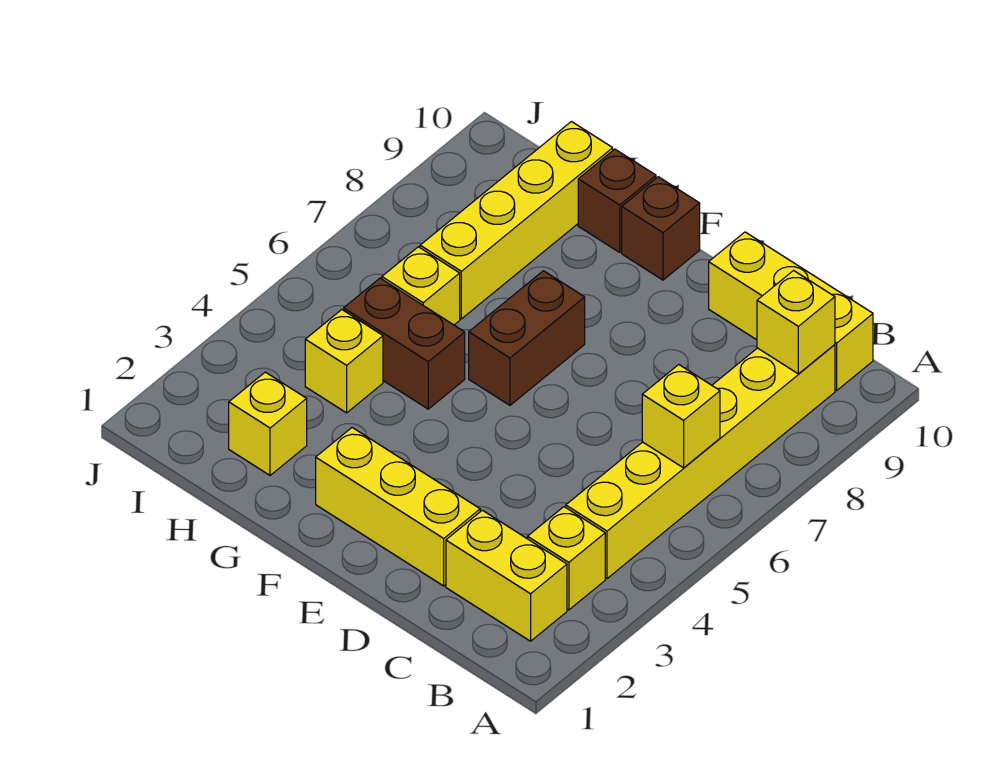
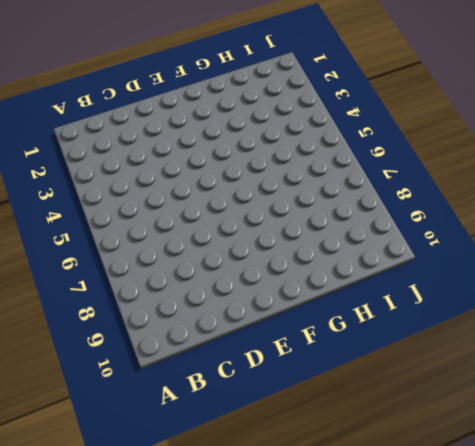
none -> yellow brick B2:C2 level 1
none -> yellow brick B3 level 1
none -> yellow brick B4:B9 level 1

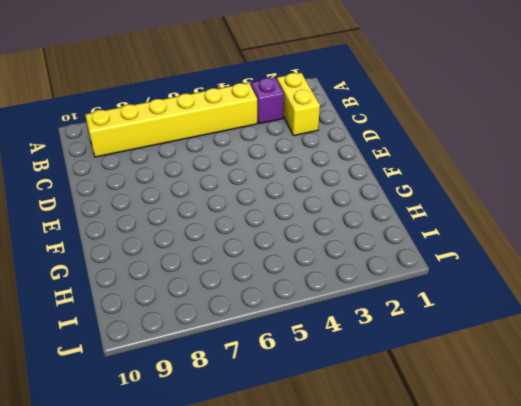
purple brick B3 level 1 -> yellow brick B3 level 1
none -> yellow brick B10:D10 level 1
none -> yellow brick D2:F2 level 1
none -> brown brick F6:F7 level 1

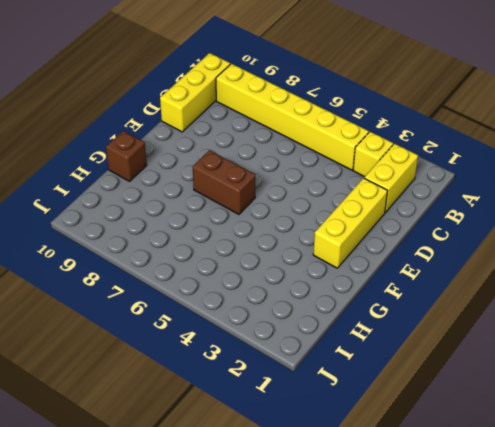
none -> brown brick F10 level 1
none -> brown brick G5:H5 level 1
none -> yellow brick H2 level 1

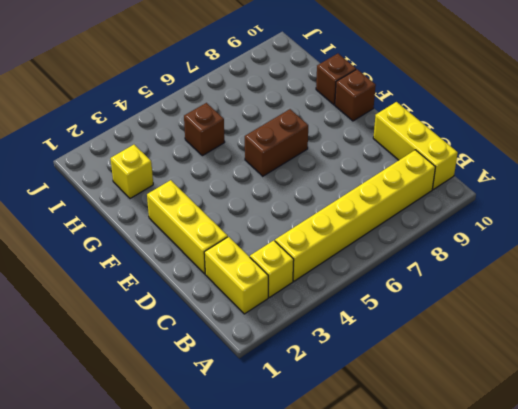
brown brick H5 level 1 -> brown brick G5:H5 level 1
none -> yellow brick H4 level 1
none -> yellow brick H6 level 1
none -> yellow brick H7:H10 level 1

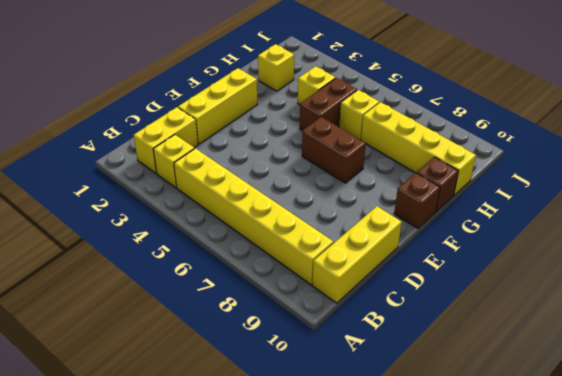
none -> yellow brick B6 level 2
none -> yellow brick B9 level 2

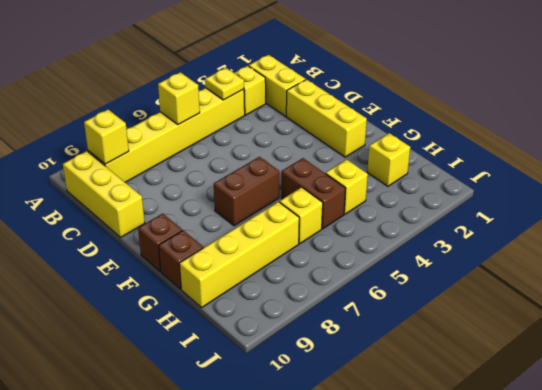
yellow plate B4 level 2 -> none

